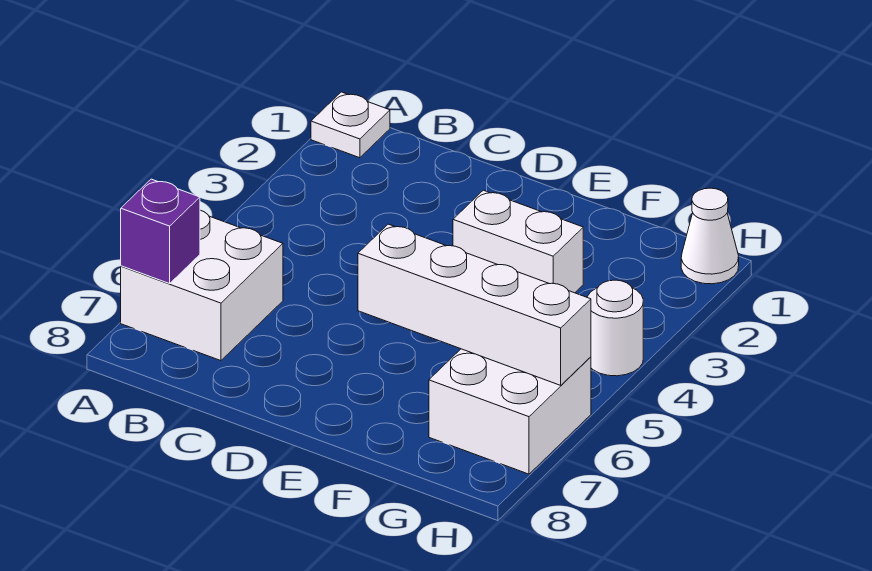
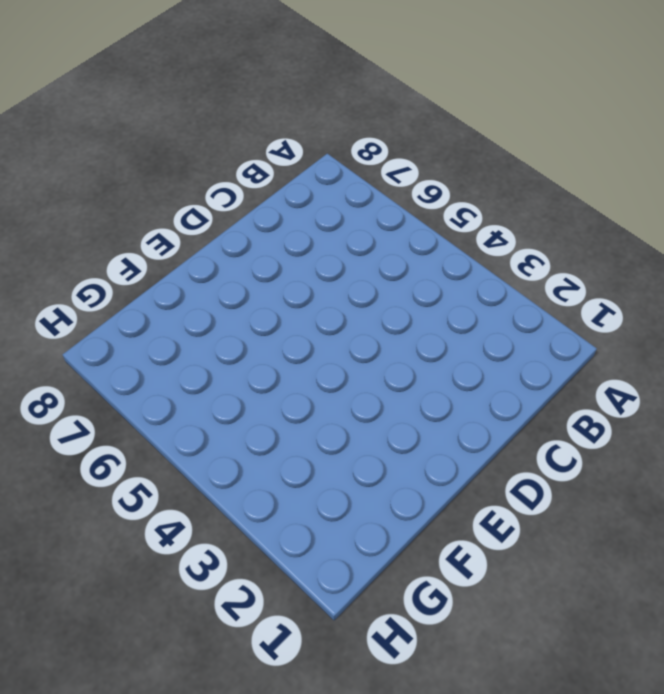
none -> white plate A1 level 1
none -> white brick A6:B7 level 1

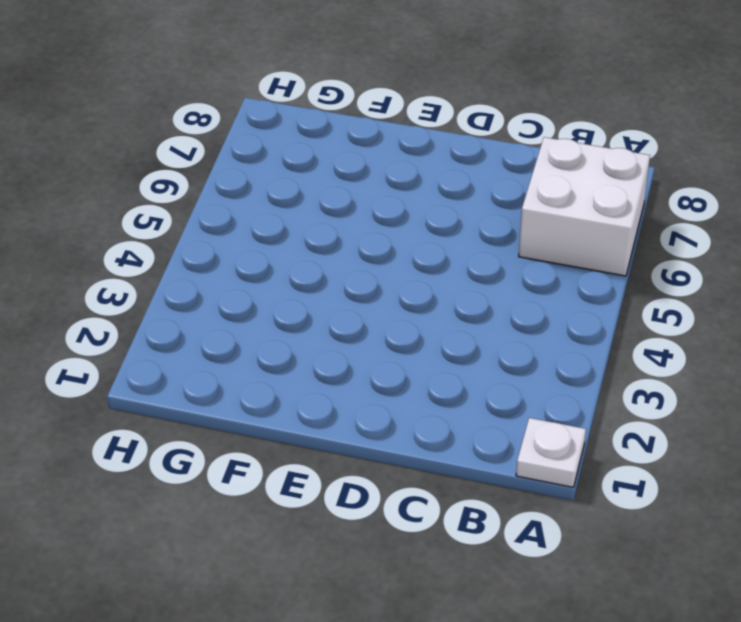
none -> white brick E3:F3 level 1
none -> white brick G6:H7 level 1

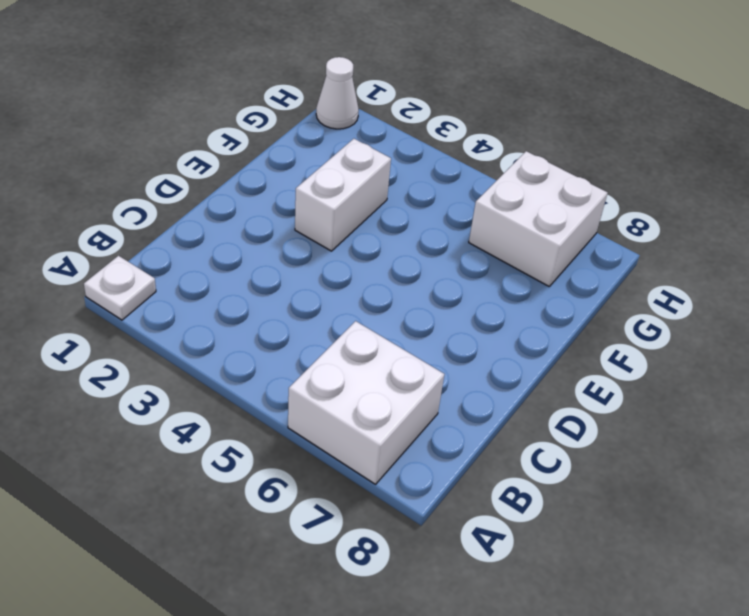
none -> white round brick H4 level 1
none -> purple brick A7 level 2

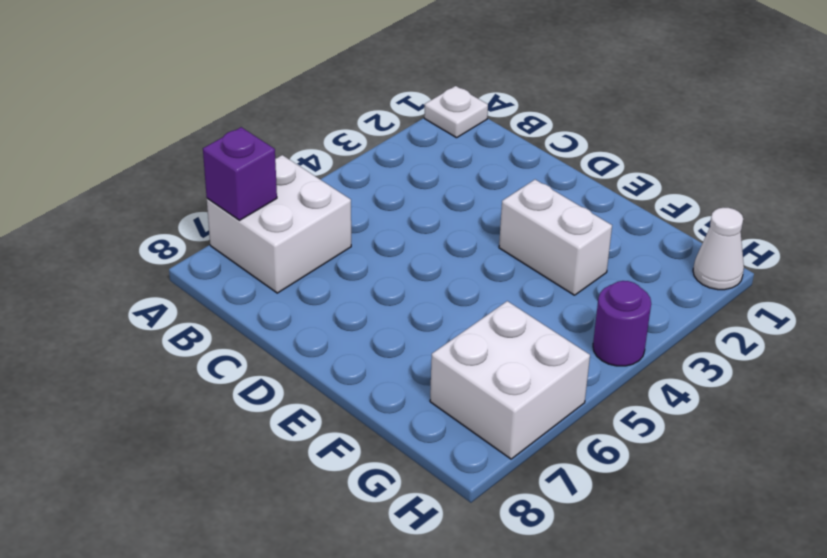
purple round brick H4 level 1 -> white round brick H4 level 1
none -> white brick E6:H6 level 2

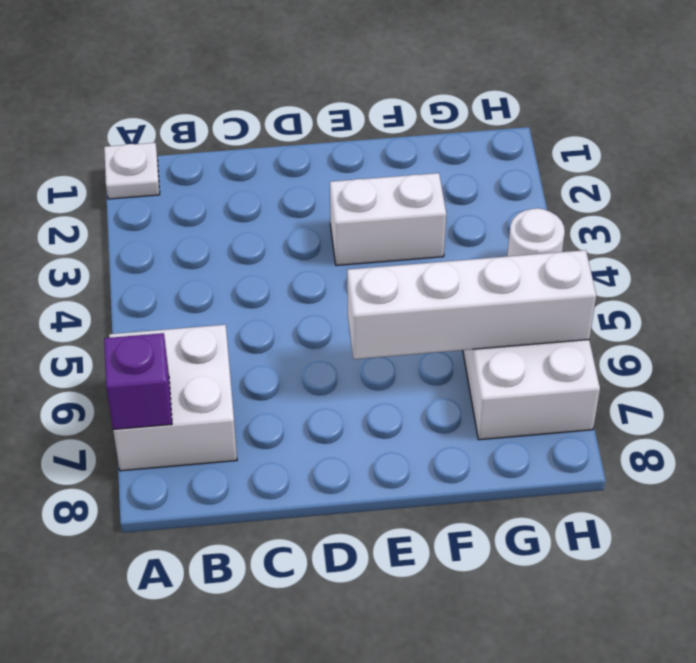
none -> white cone H1 level 1

